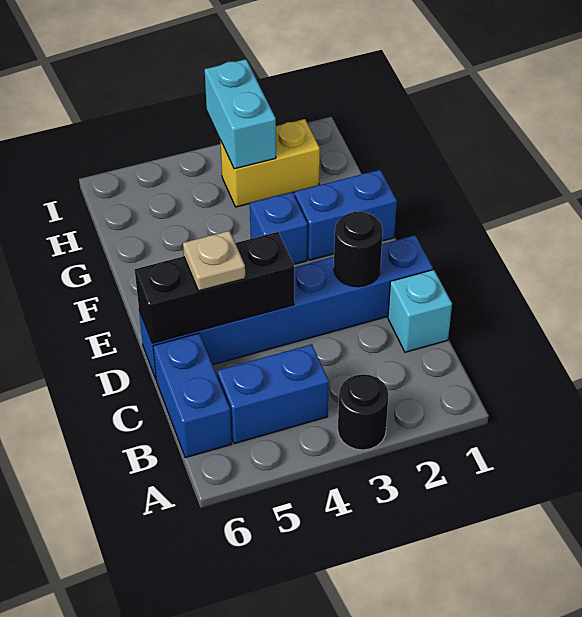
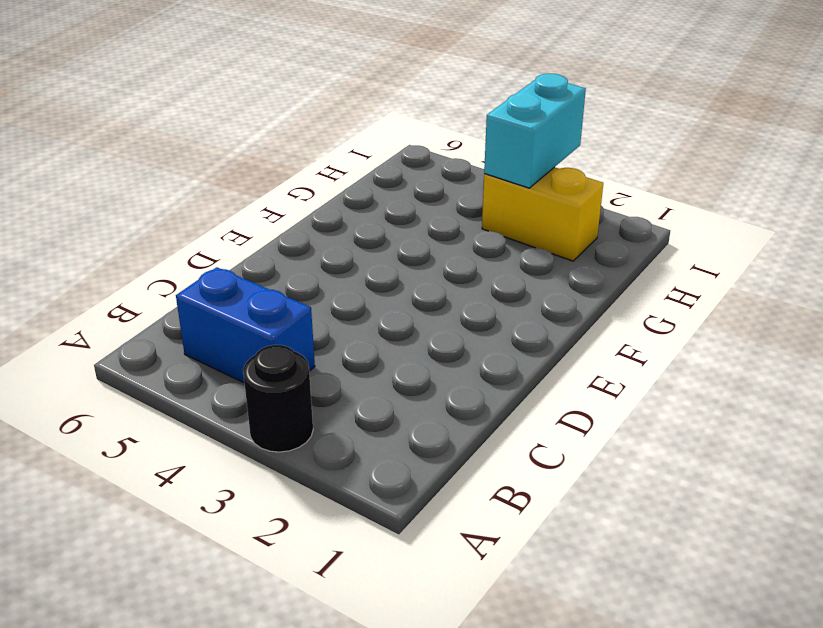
none -> blue brick B6:C6 level 1
none -> cyan brick C1 level 1
none -> blue brick D1:D6 level 1

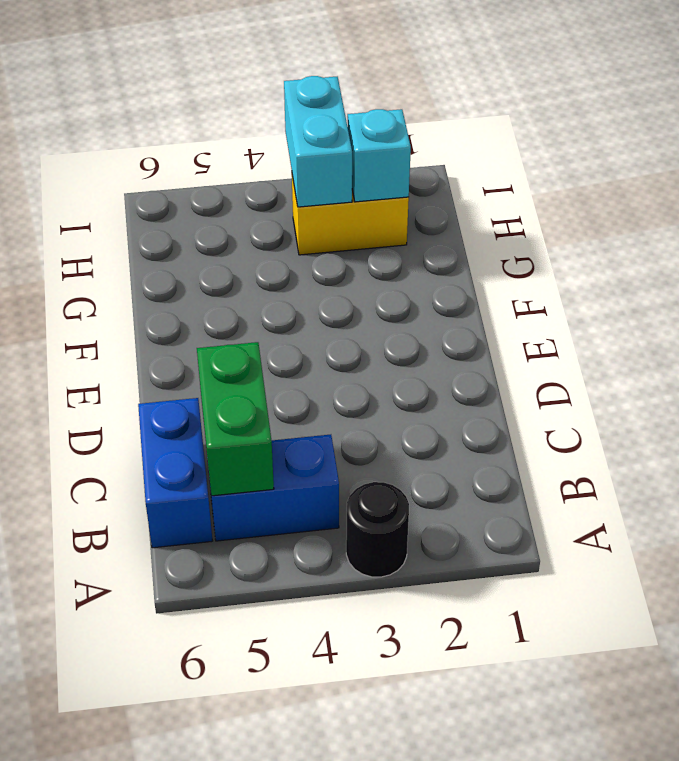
green brick B5:C5 level 2 -> none
cyan brick H2 level 2 -> cyan brick C1 level 1
none -> blue brick D1:D6 level 1
none -> blue brick F1:F2 level 1
none -> blue brick F3 level 1

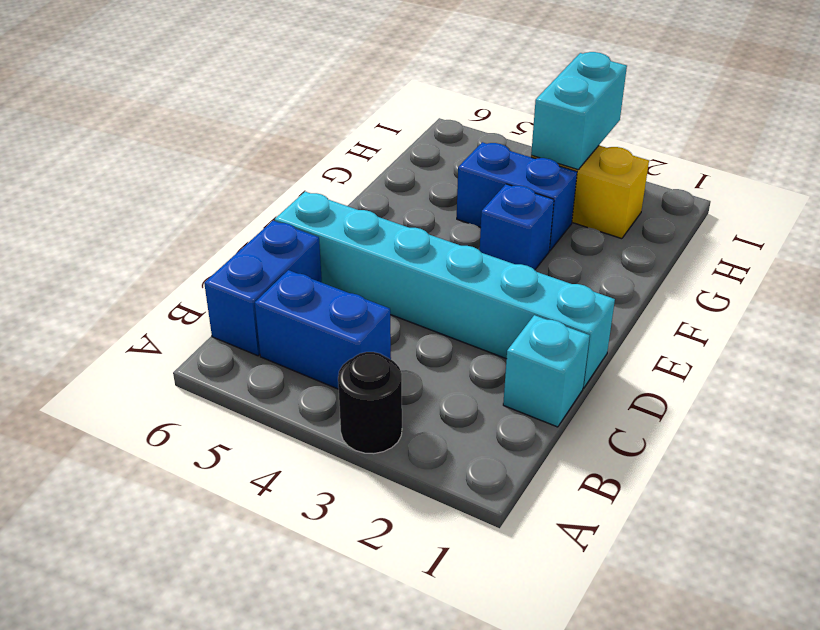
cyan brick D1:D6 level 1 -> blue brick D1:D6 level 1
blue brick G3:G4 level 1 -> blue brick F1:F2 level 1
none -> black round brick D2 level 2
none -> black brick D4:D6 level 2
none -> tan plate D5 level 3

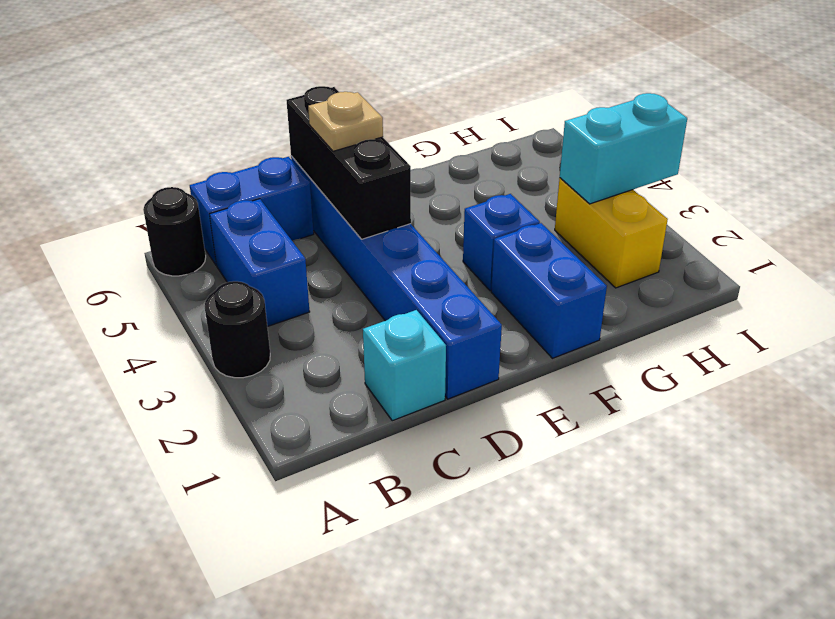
black round brick A6 level 1 -> black round brick D2 level 2

